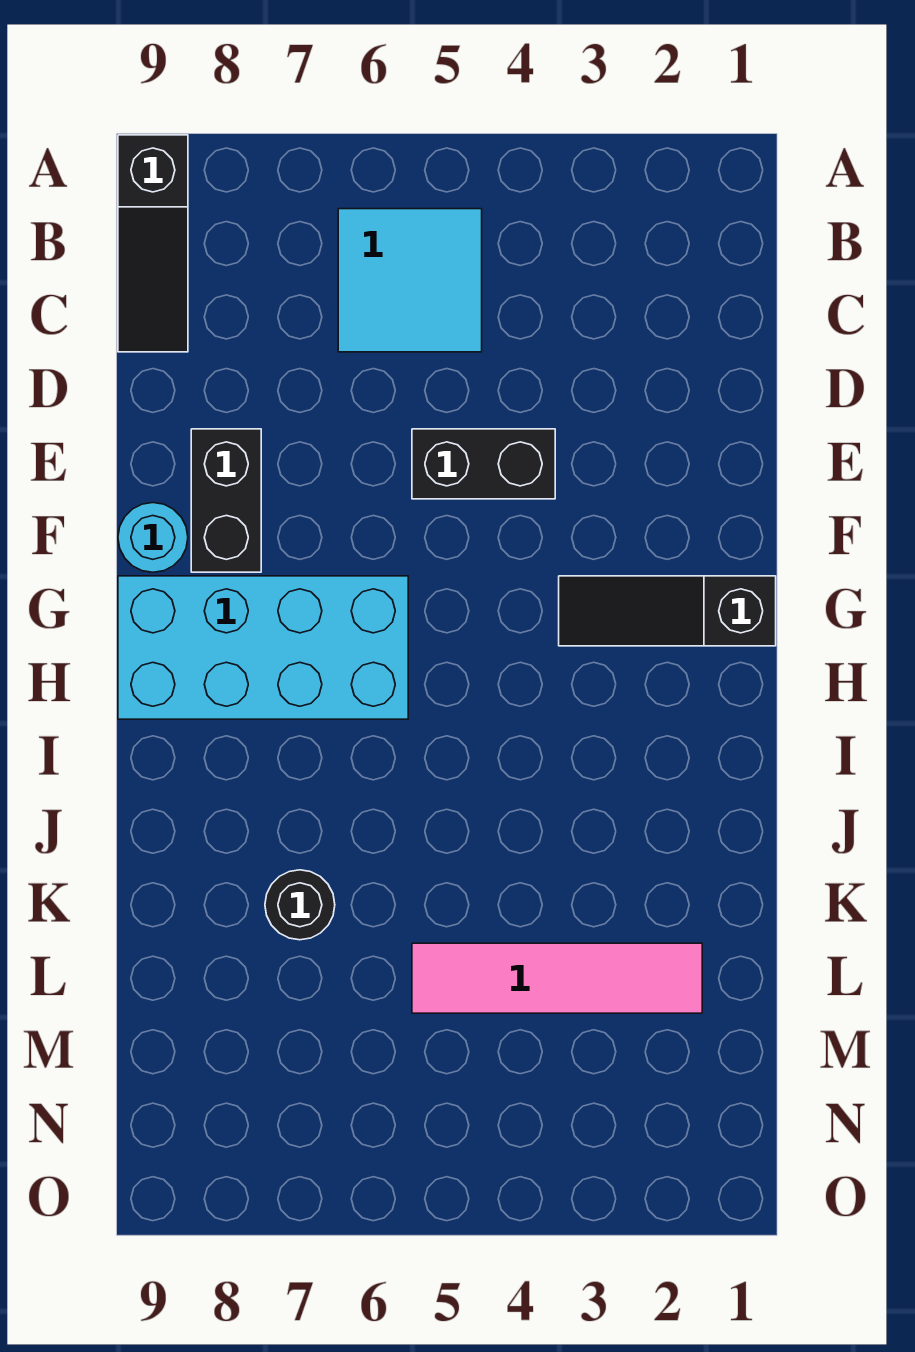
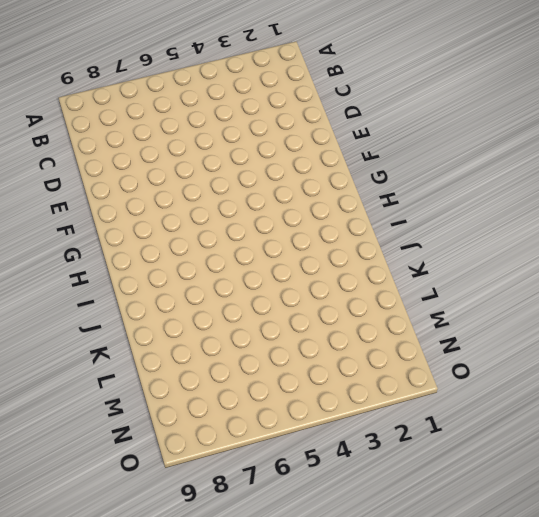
none -> black slope A9:C9 level 1 top A
none -> cyan tile B5:C6 level 1

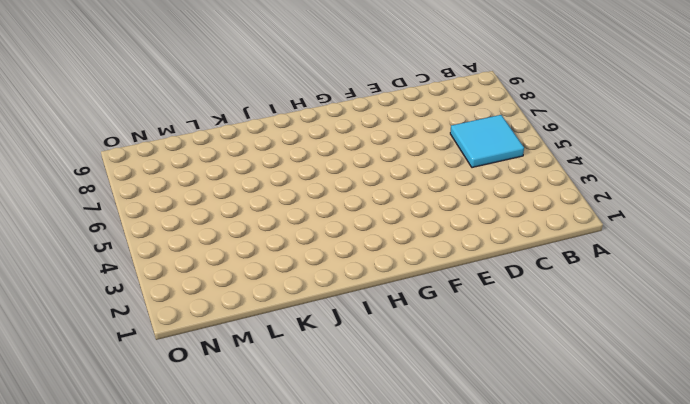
none -> black slope A9:C9 level 1 top A
none -> black brick E4:E5 level 1

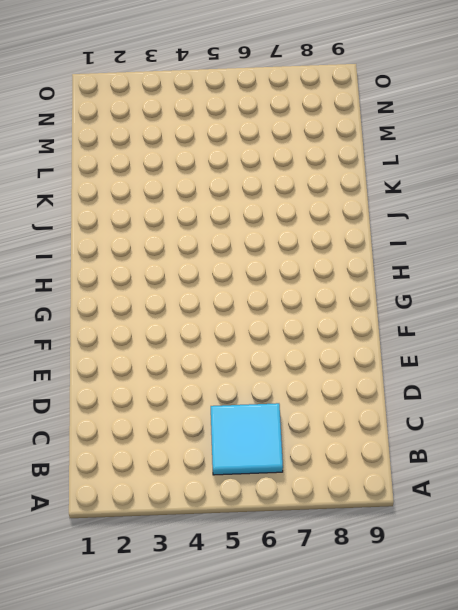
none -> black slope A9:C9 level 1 top A
none -> black brick E4:E5 level 1

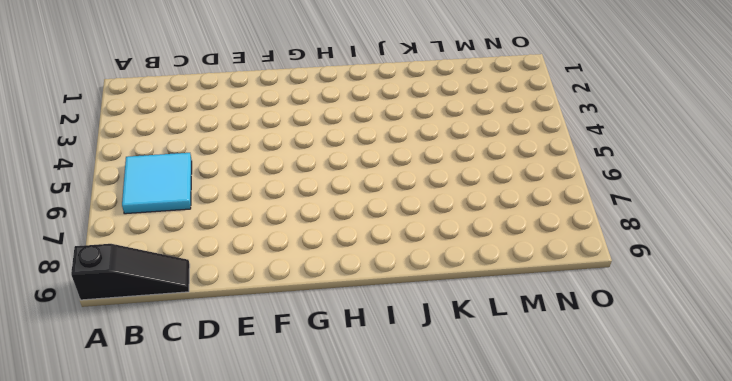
none -> black brick E4:E5 level 1
none -> black brick E8:F8 level 1

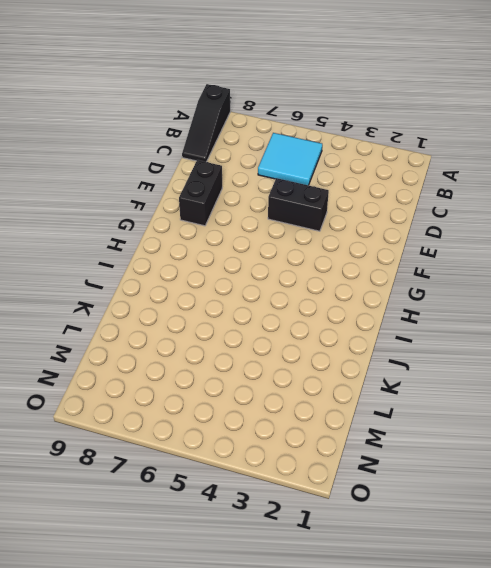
none -> cyan round brick F9 level 1
none -> black slope G1:G3 level 1 top 1

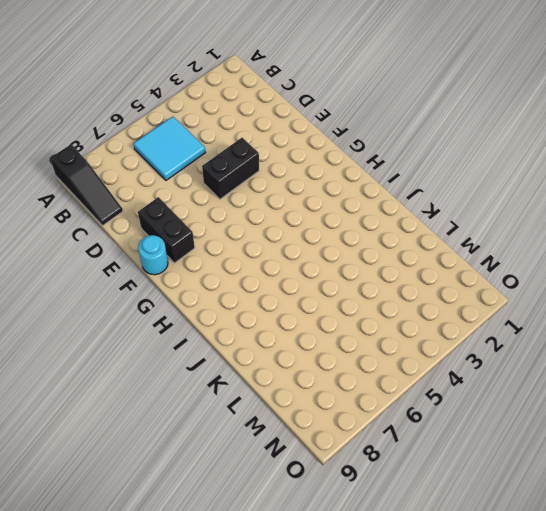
none -> black slope G1:G3 level 1 top 1
none -> cyan brick G6:H9 level 1

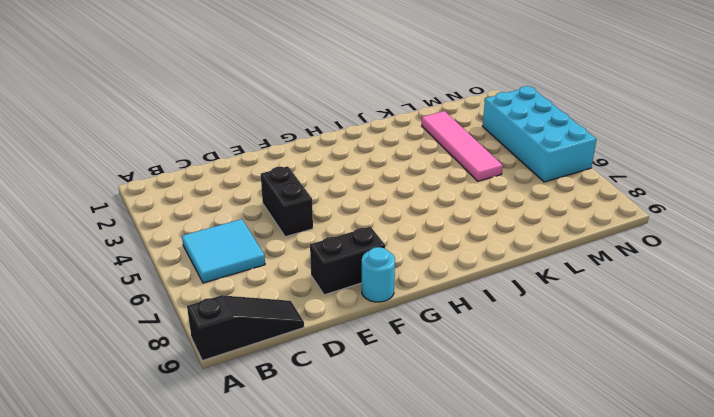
cyan brick N3:O6 level 1 -> cyan brick G6:H9 level 1
none -> black slope G1:G3 level 1 top 1
none -> black round brick K7 level 1

